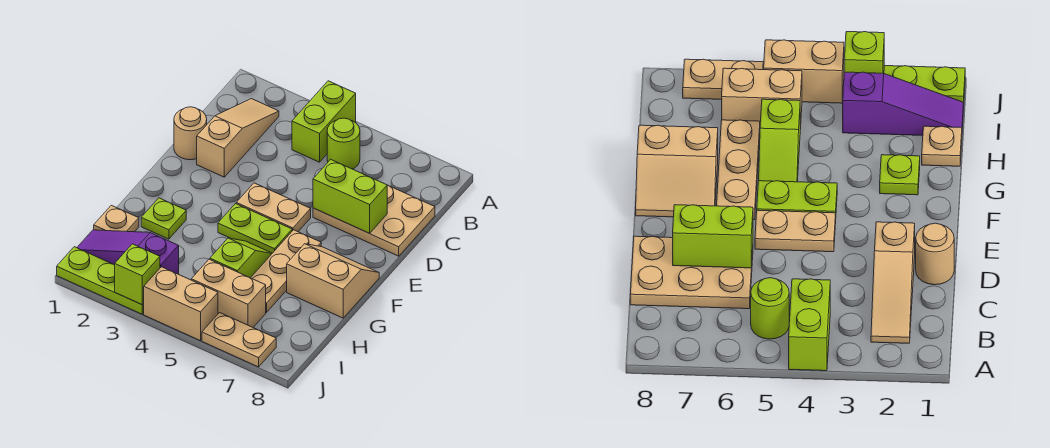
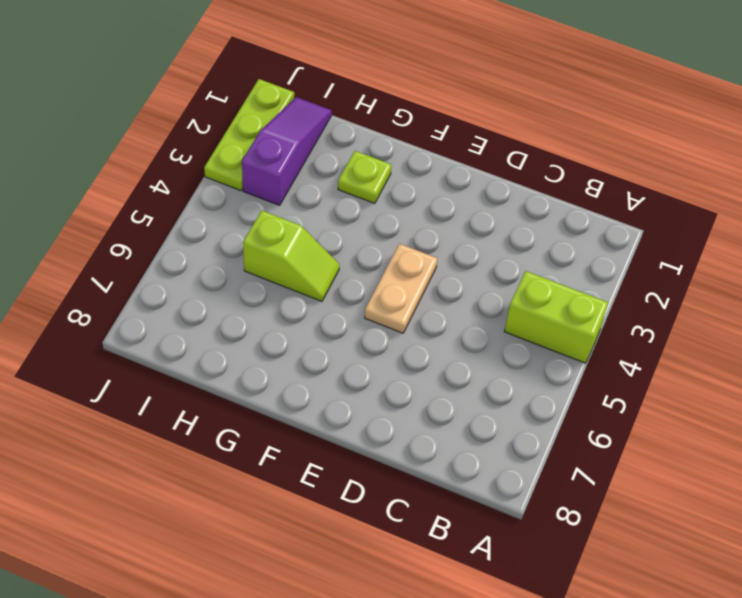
none -> tan slope B2:D2 level 1 top D
none -> lime round brick B5 level 1
none -> tan plate C6:D8 level 1

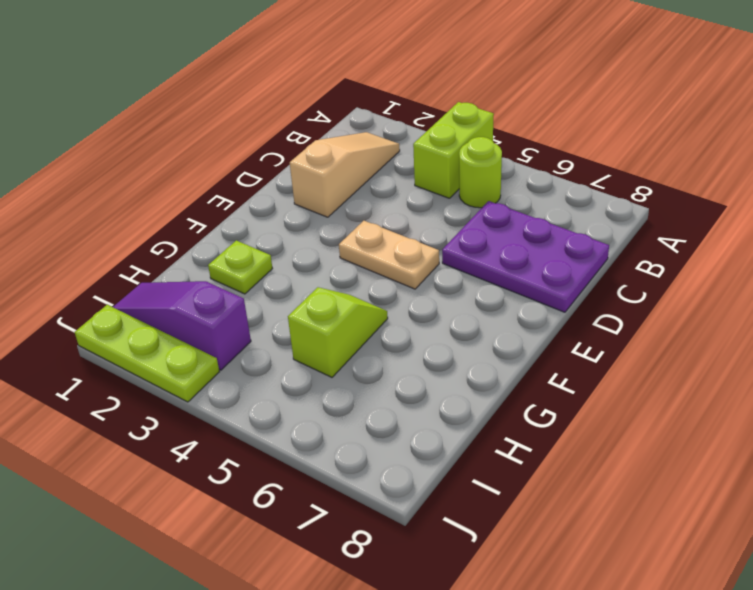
purple plate C6:D8 level 1 -> tan plate C6:D8 level 1
none -> tan round brick D1 level 1
none -> lime plate F4:F5 level 1
none -> tan plate F6:H6 level 1

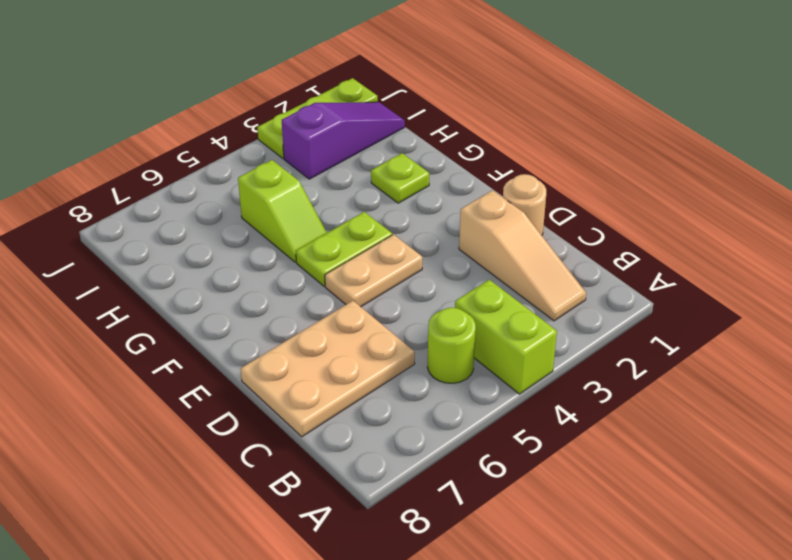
none -> tan plate F6:H6 level 1
none -> tan slope F7:G8 level 1 top G
none -> tan plate H1 level 1

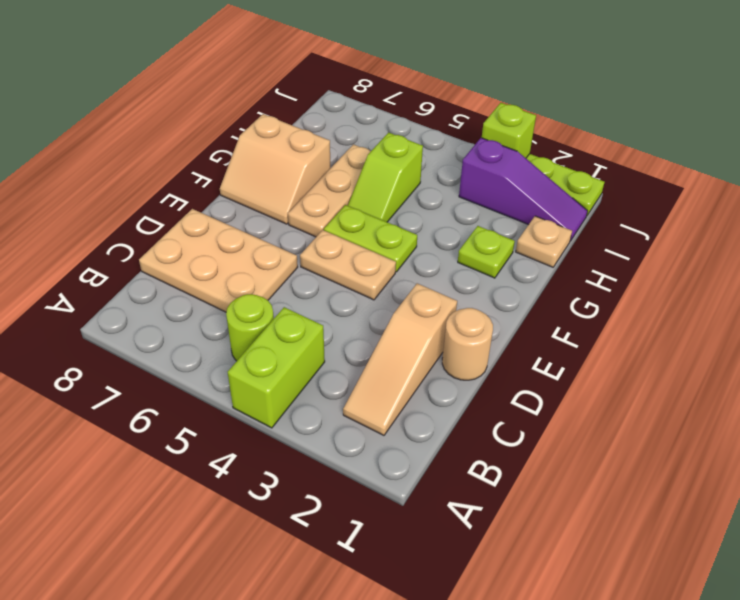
none -> tan brick I5:I6 level 1
none -> tan brick J4:J5 level 1
none -> tan plate J6:J7 level 1

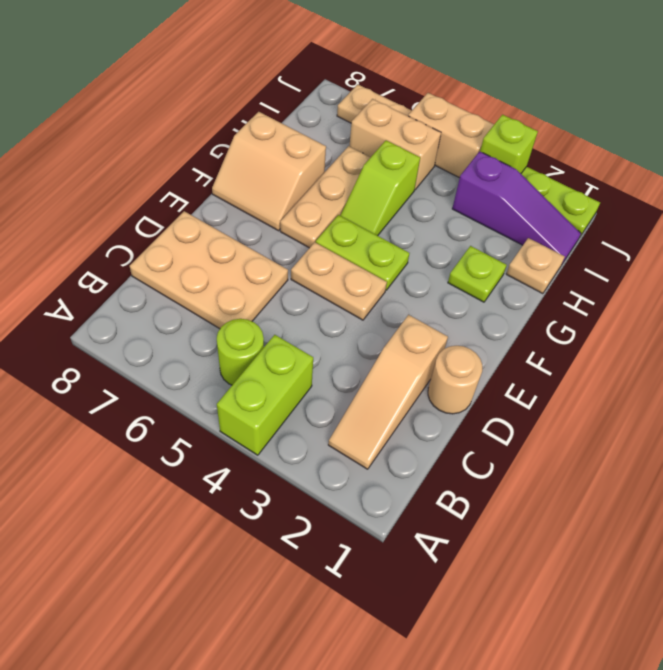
none -> lime brick D6:D7 level 2

